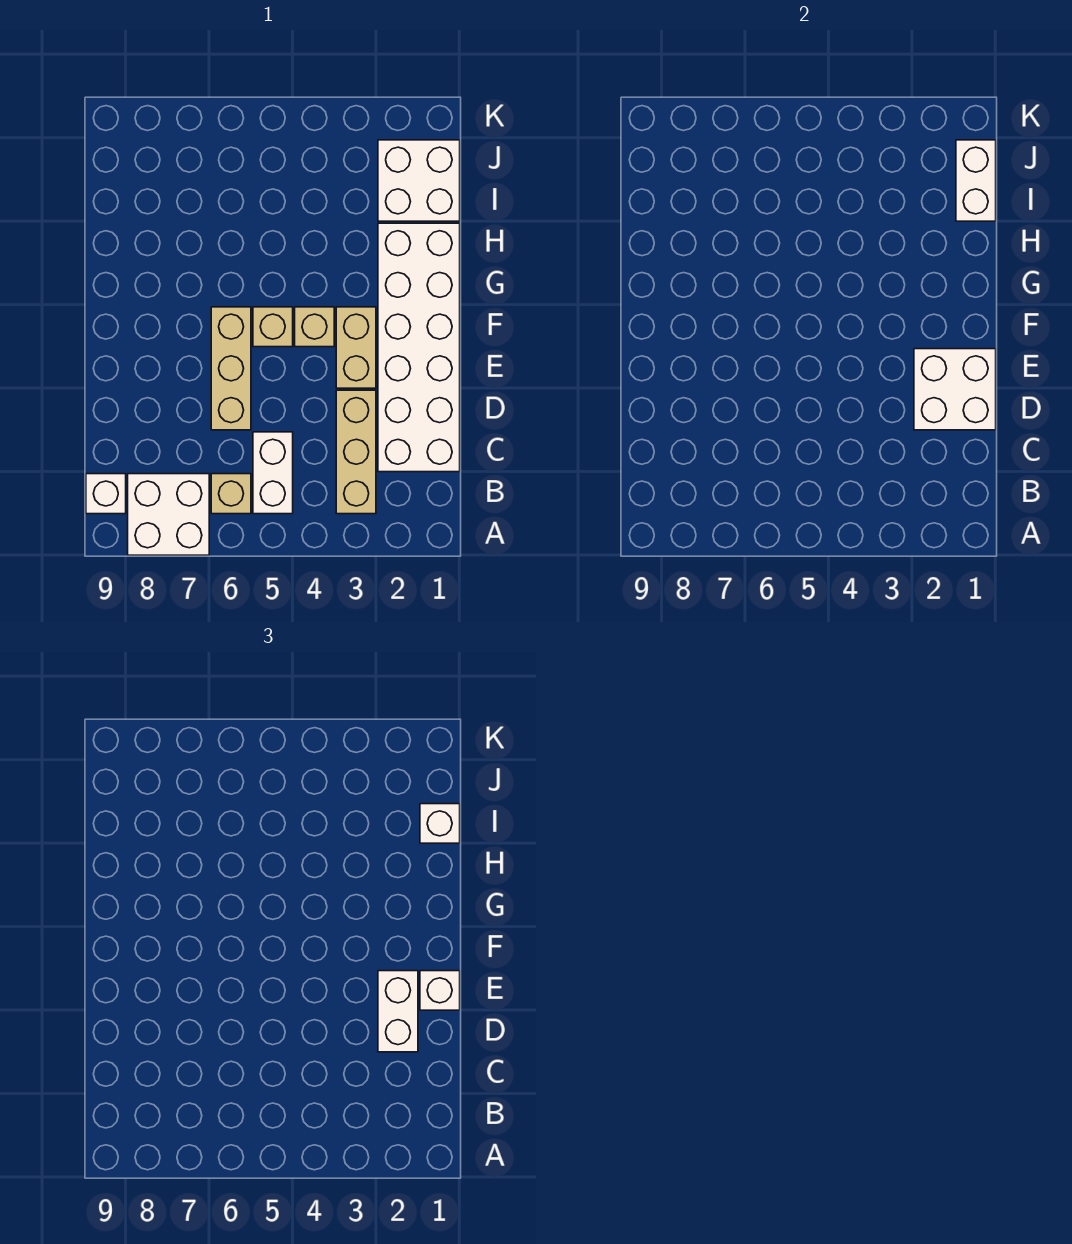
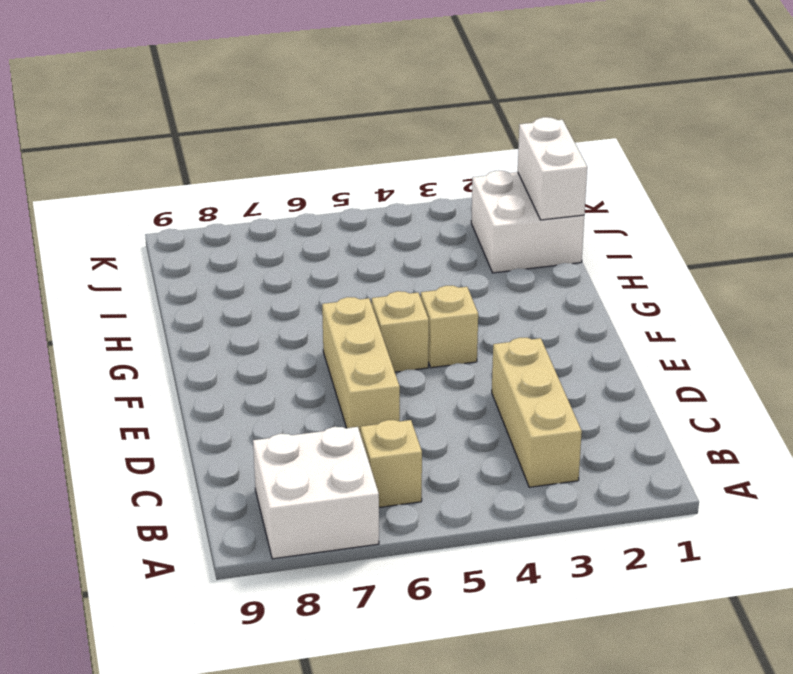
none -> white brick B5:C5 level 1
none -> white brick B9 level 1
none -> white brick C1:H2 level 1

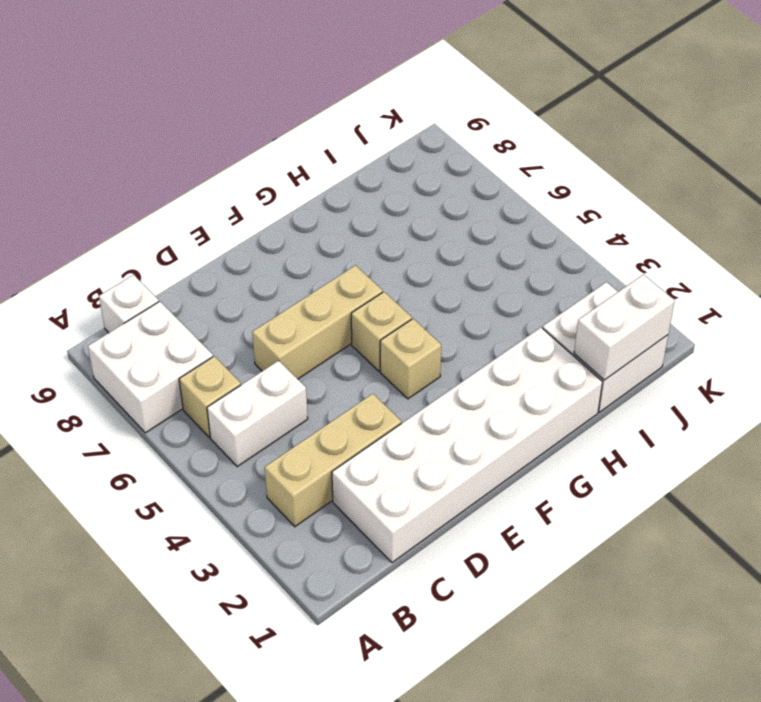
none -> tan brick E3:F3 level 1
none -> white brick D1:E2 level 2
none -> white brick D2:E2 level 3

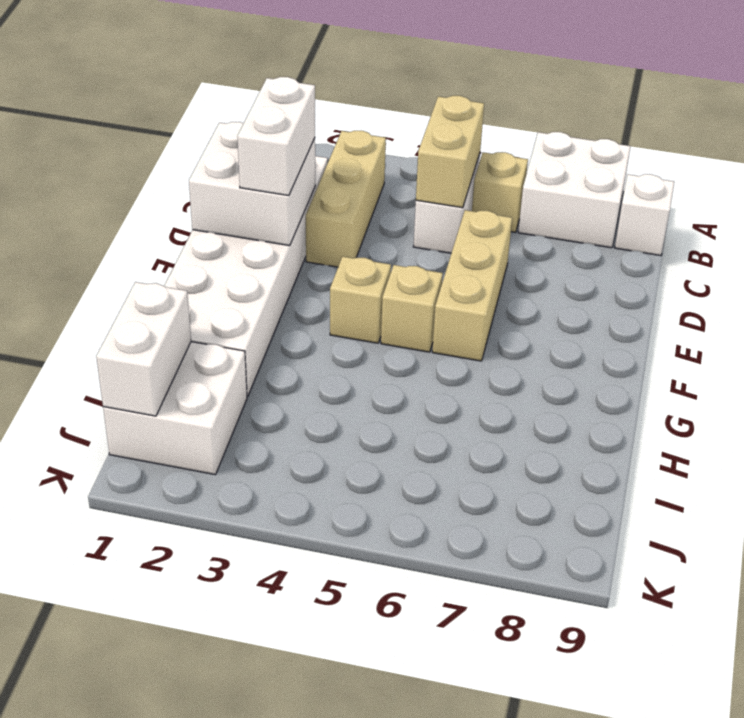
tan brick B5:C5 level 2 -> tan brick E3:F3 level 1
none -> white brick E1 level 3
none -> white brick I1 level 3

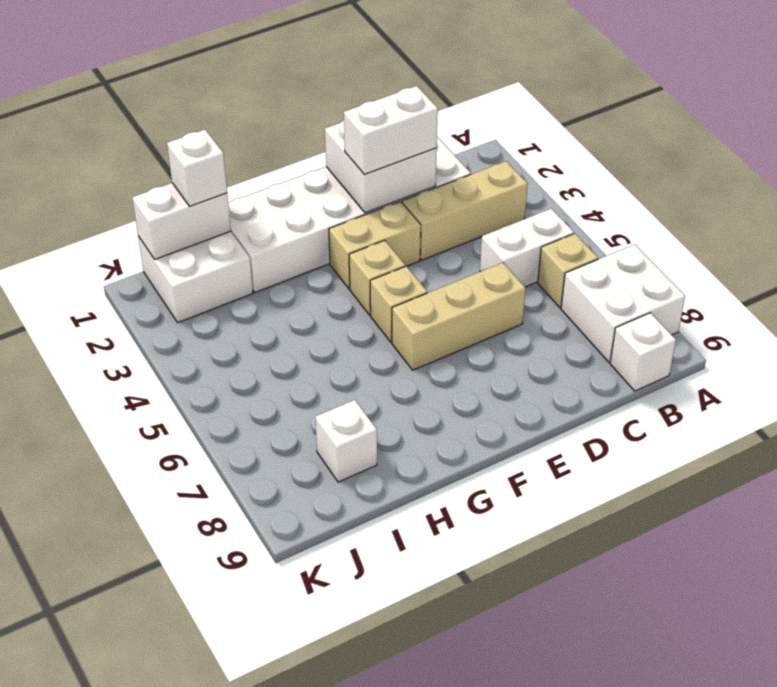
white brick I8 level 1 -> white brick E1 level 3

